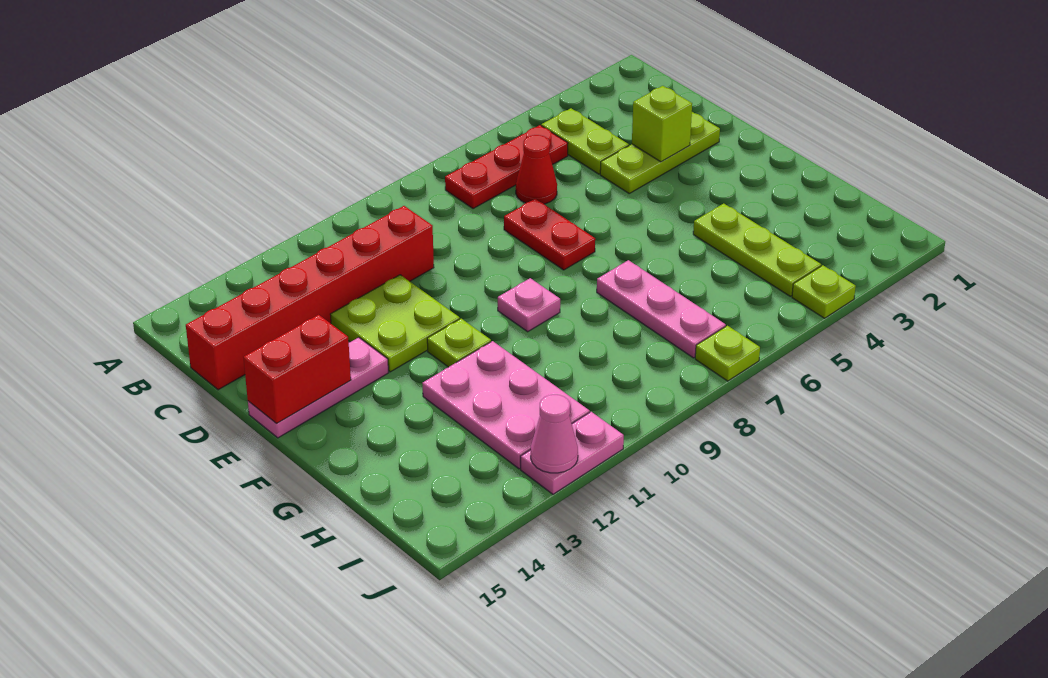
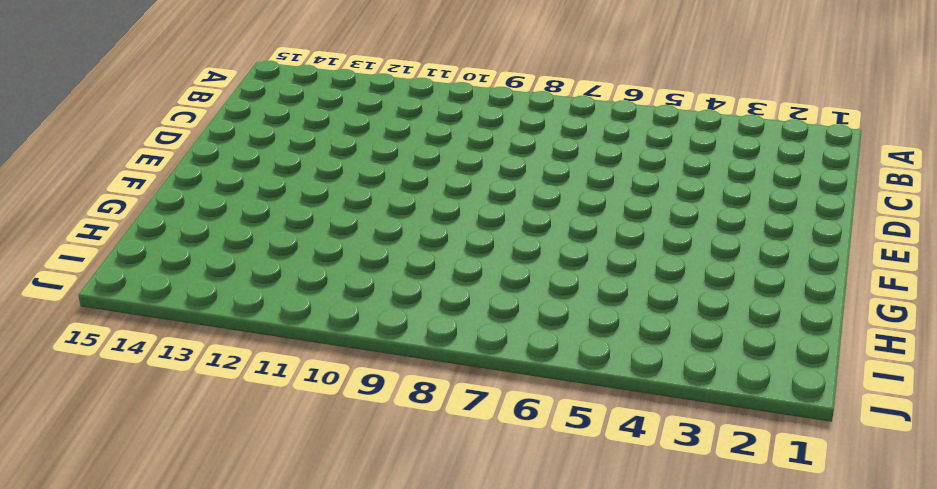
none -> lime plate B4:C4 level 1
none -> red plate B5:B7 level 1
none -> red cone C6 level 1

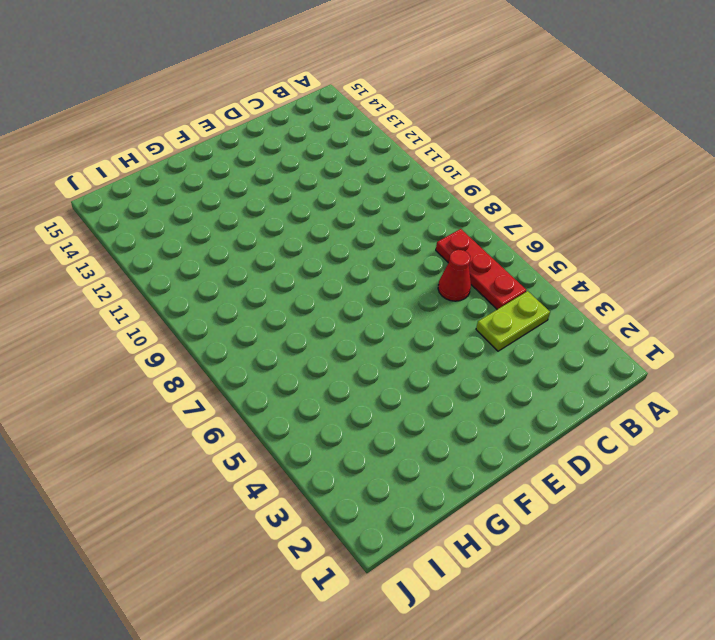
none -> red brick C10:C15 level 1
none -> lime plate D2:D4 level 1
none -> red plate D7:E7 level 1

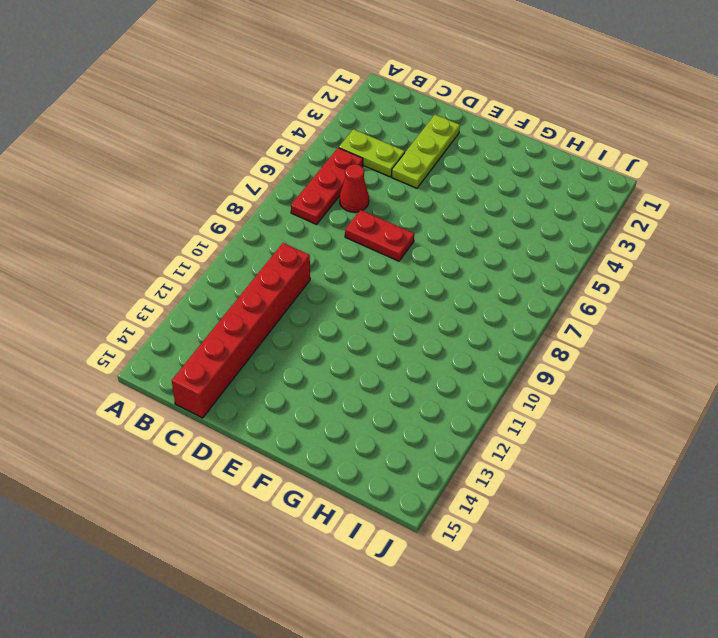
none -> lime plate D11:E12 level 1
none -> pink plate E13:E15 level 1
none -> pink plate F9 level 1

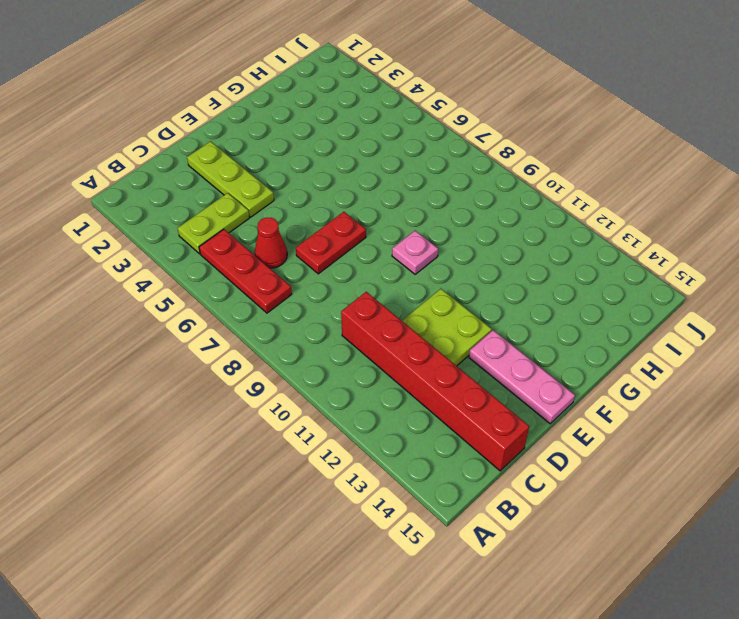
none -> lime plate F11 level 1
none -> lime plate G4:I4 level 1
none -> pink plate G7:I7 level 1

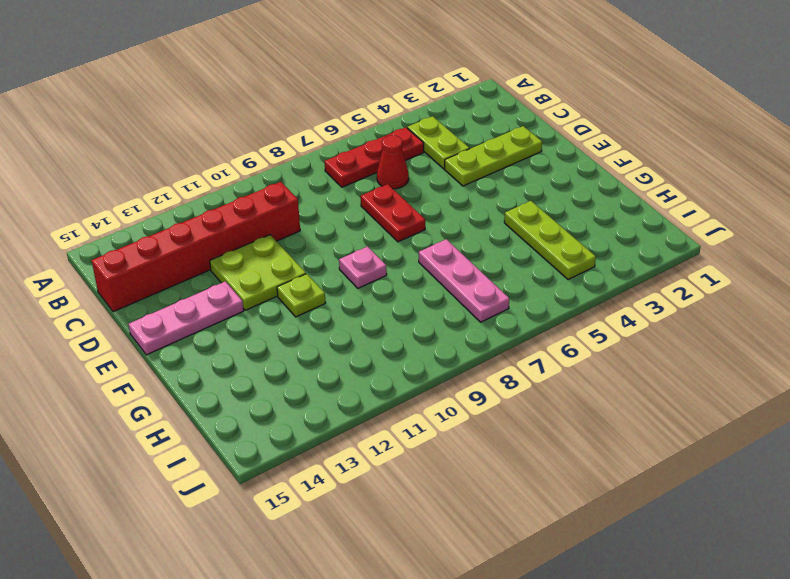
none -> pink plate G11:I12 level 1
none -> lime plate J4 level 1
none -> lime plate J7 level 1

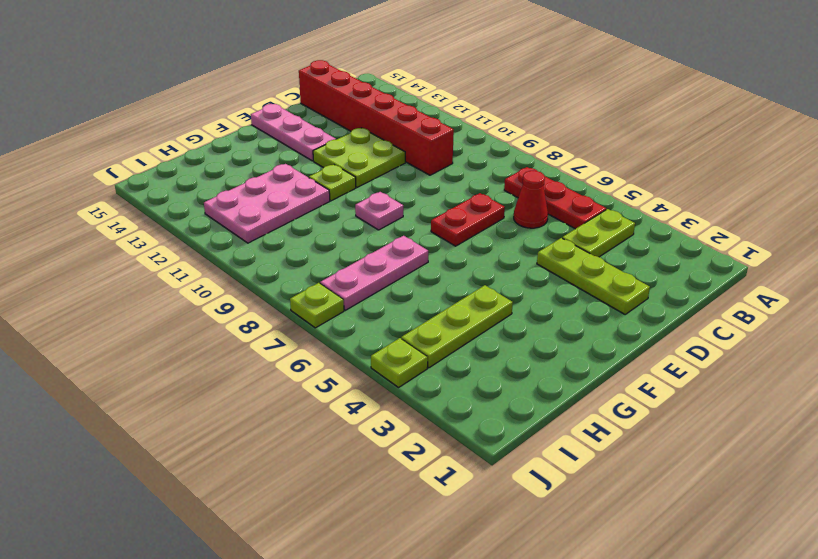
none -> pink plate J11:J12 level 1
none -> lime brick D3 level 2
none -> red brick E14:E15 level 2

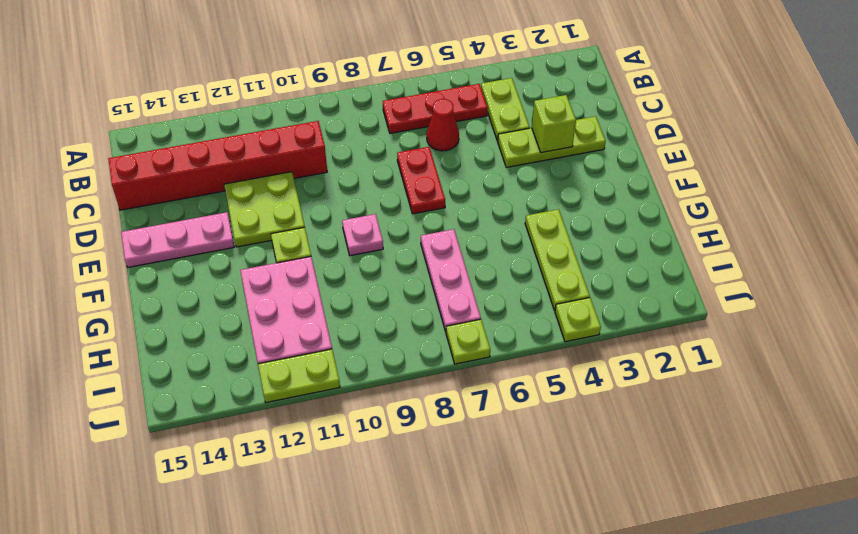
lime plate J11:J12 level 1 -> pink plate J11:J12 level 1
none -> red brick E14:E15 level 2
none -> pink cone J12 level 2

